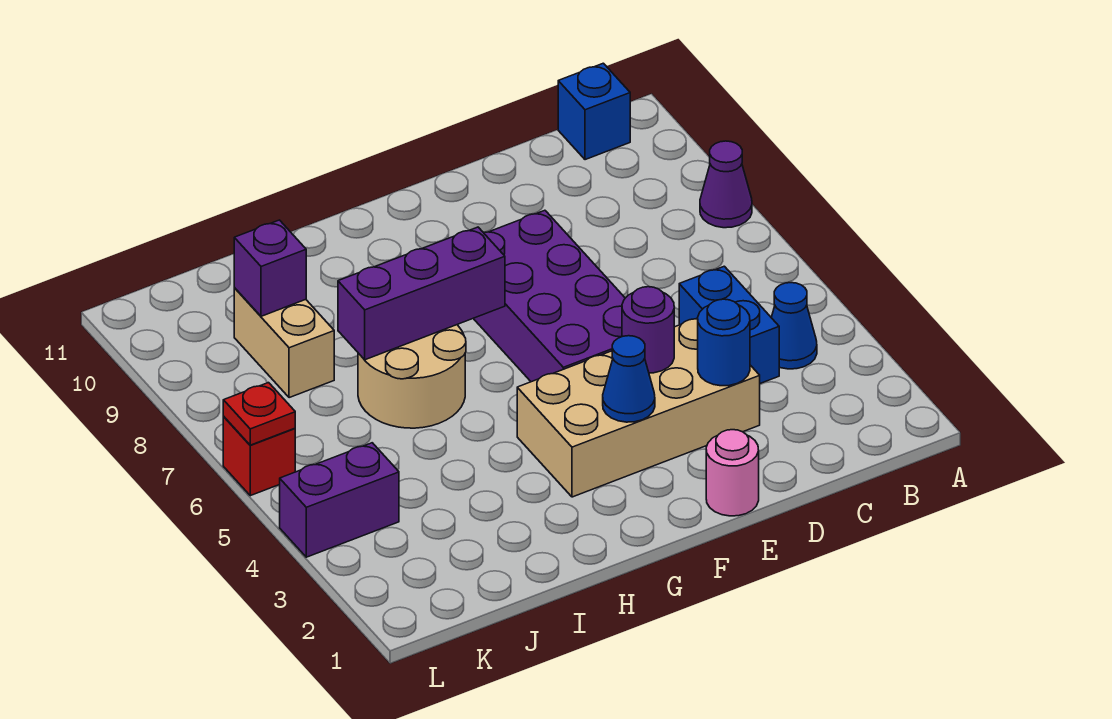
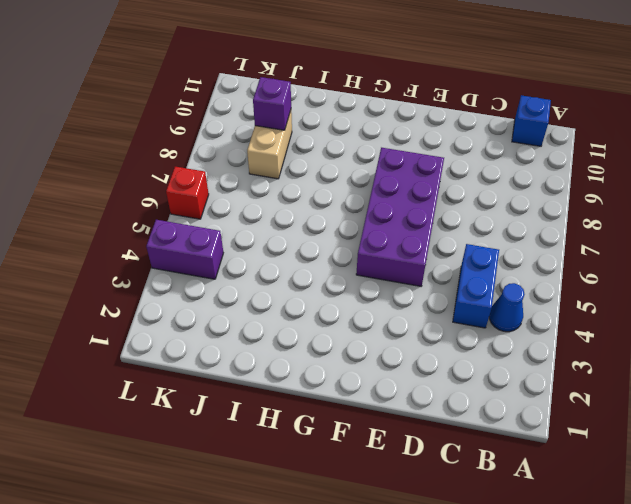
none -> purple cone A8 level 1
none -> tan brick D3:G4 level 1
none -> pink round brick E1 level 1

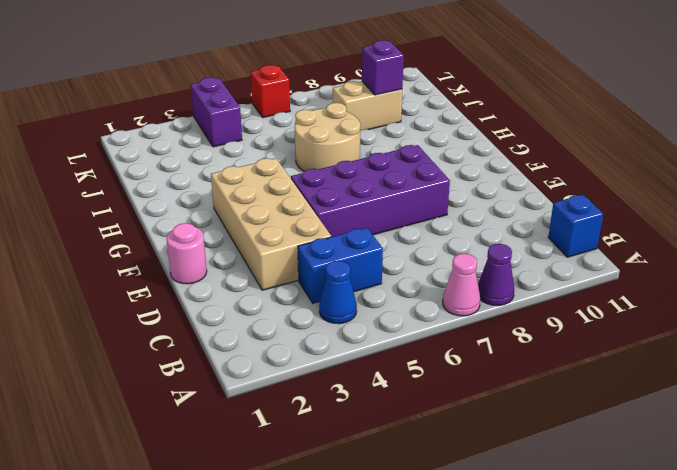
pink cone A7 level 1 -> none
none -> blue round brick D3 level 2
none -> purple round brick E4 level 2
none -> blue cone F3 level 2

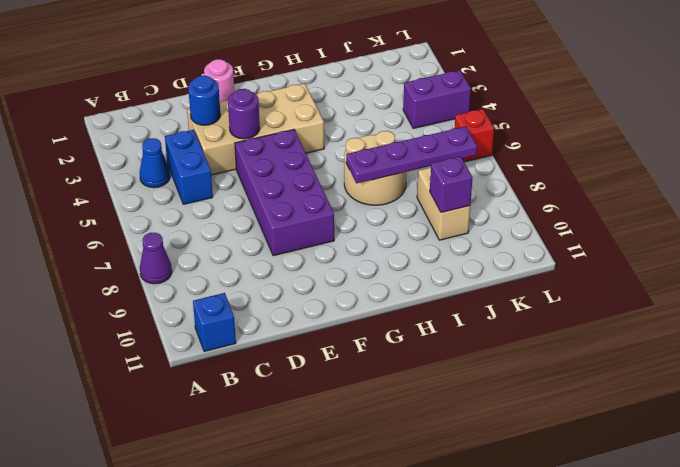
purple plate H7:K7 level 2 -> purple brick G7:I7 level 2
none -> blue cone F3 level 2
none -> red plate L6 level 2

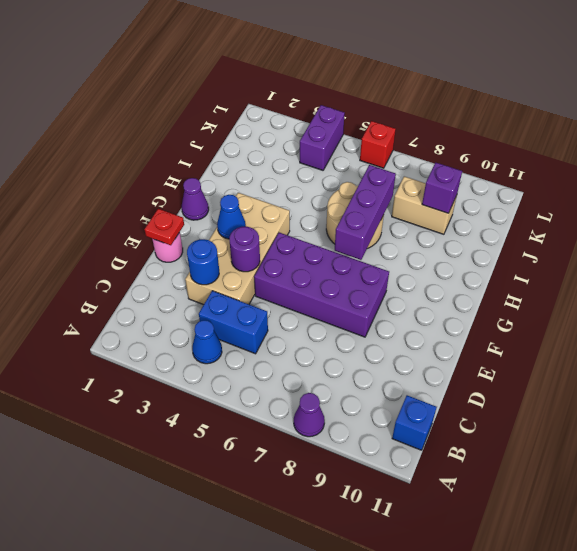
red plate E1 level 2 -> red plate L6 level 2
purple cone G1 level 1 -> none

